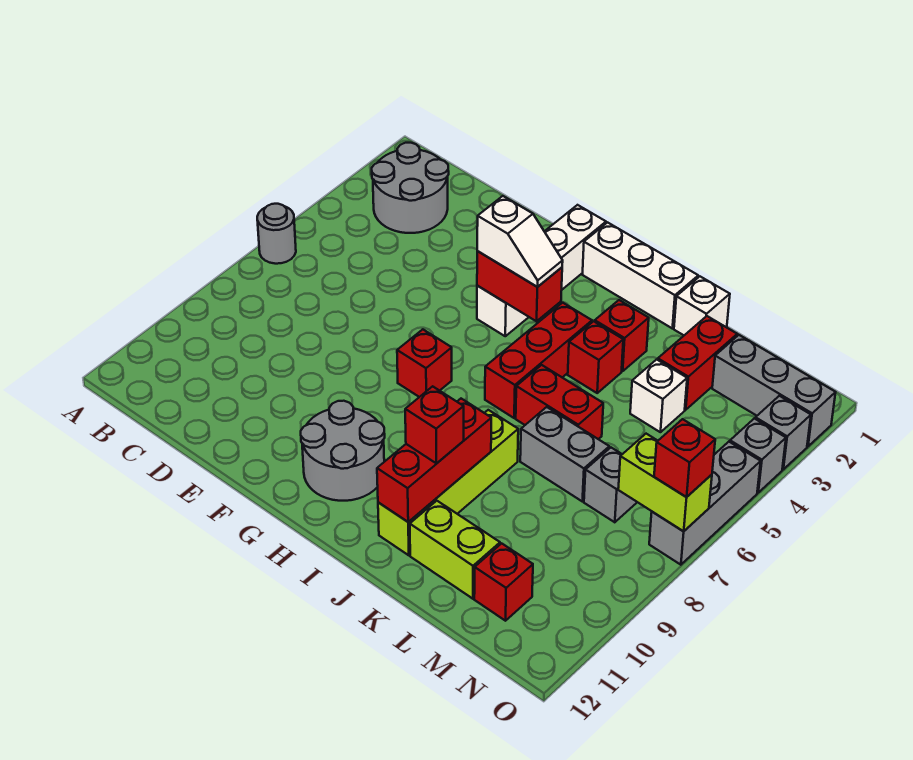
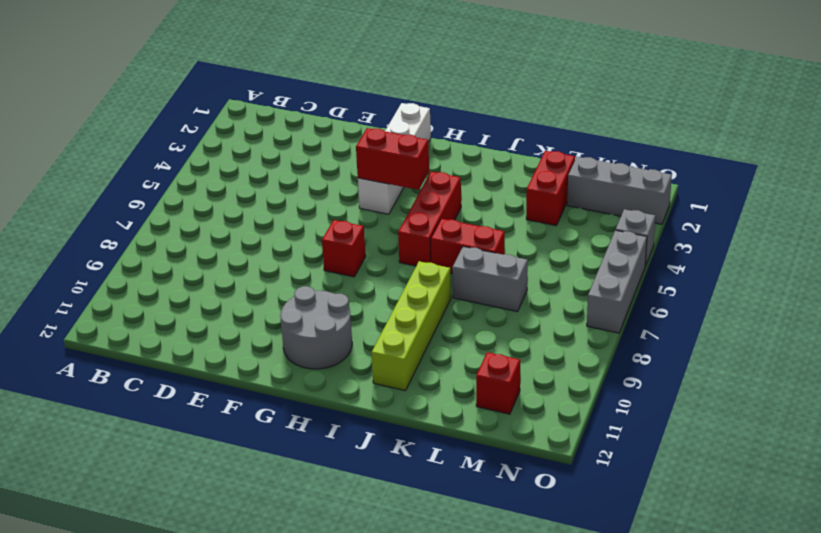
none -> grey round brick A6 level 1
none -> grey round brick B2:C3 level 1
none -> white brick H1:J1 level 1

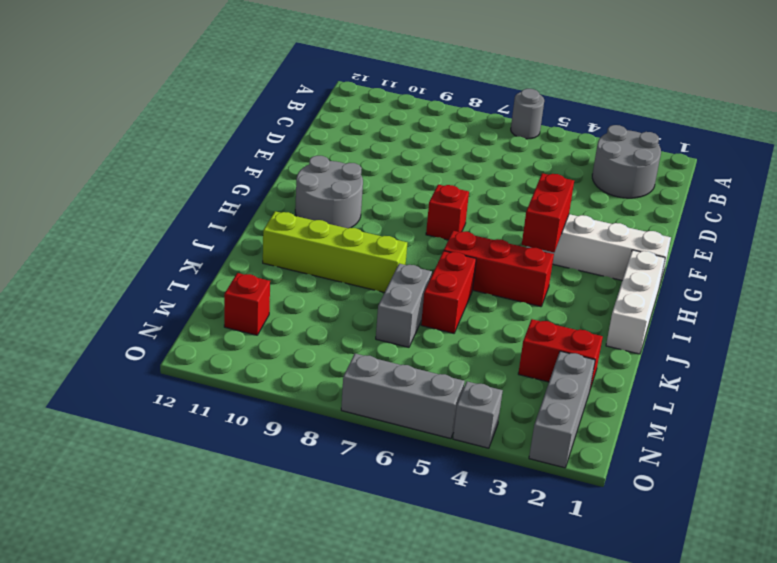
none -> red brick J3 level 1
none -> red brick J4 level 1
none -> white brick K1 level 1

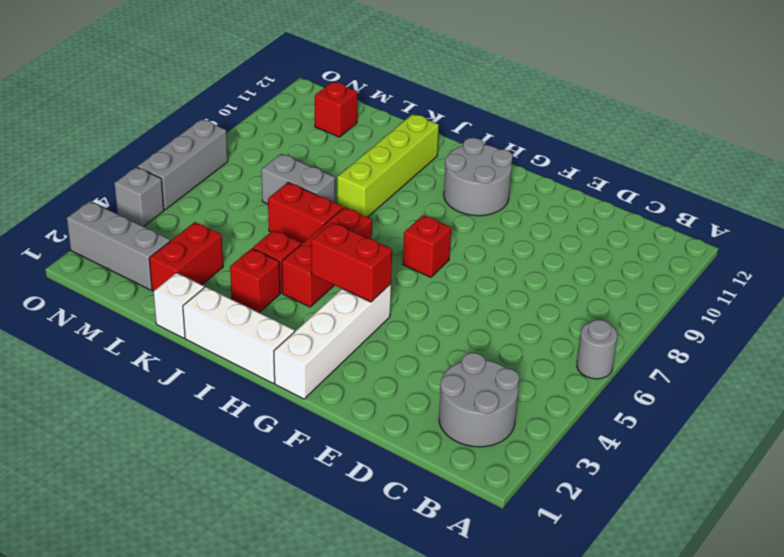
none -> lime brick K11:L11 level 1
none -> white brick L4 level 1
none -> grey brick M7 level 1

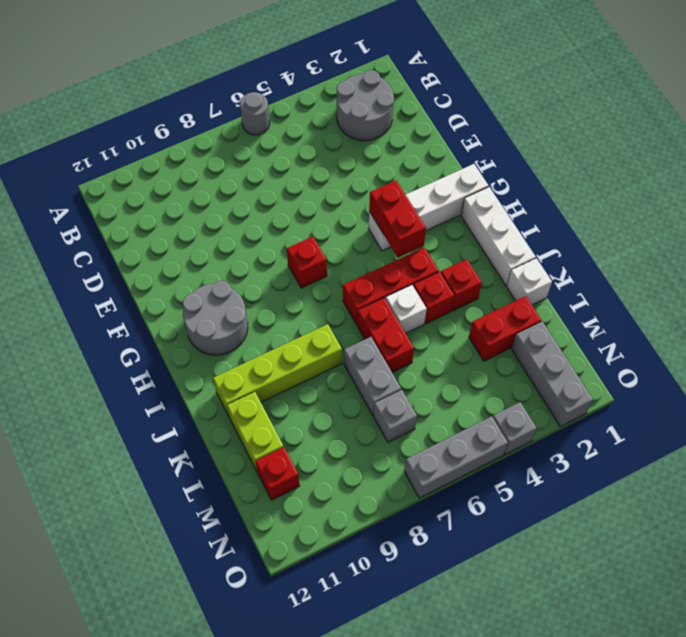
white brick J5 level 1 -> white brick L4 level 1
none -> grey brick O3 level 1
none -> red brick J9:J11 level 2
none -> lime brick N7:O7 level 2

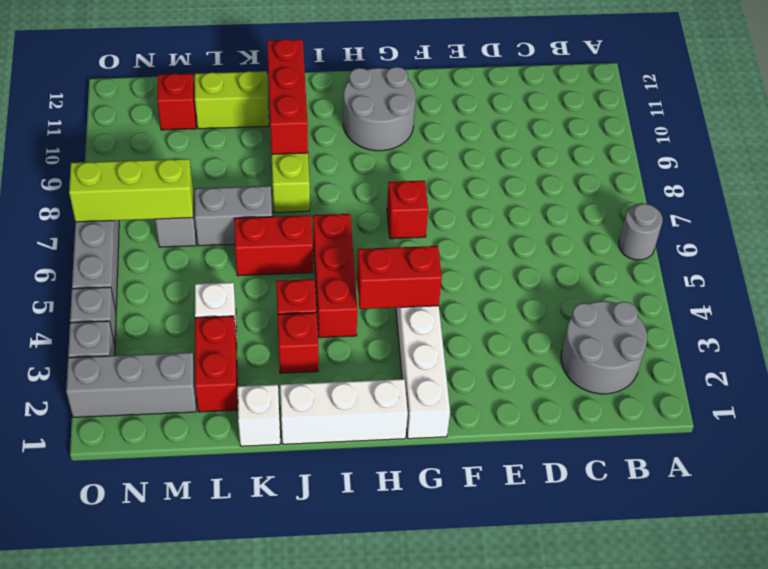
lime brick M7:O7 level 2 -> lime brick N7:O7 level 2
none -> white slope G4:H4 level 3 top G
none -> red brick J10 level 3
none -> red brick O7 level 3

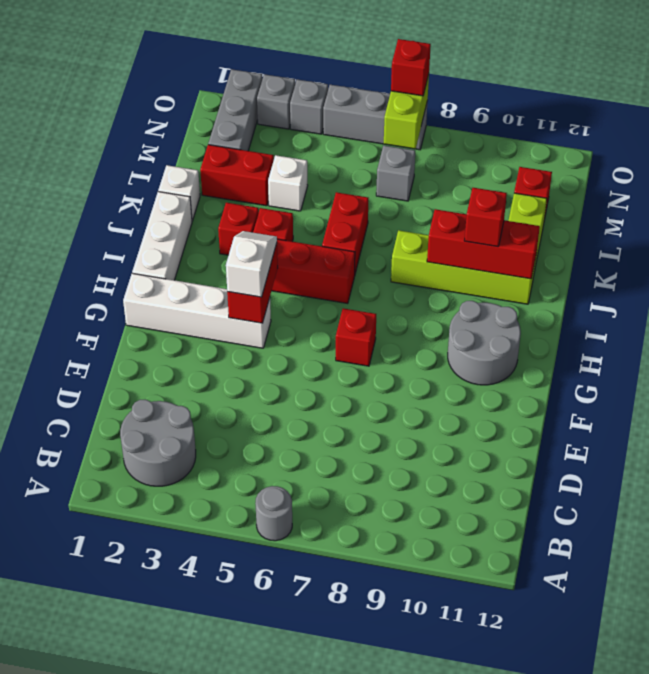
none -> grey brick K7:L7 level 1

